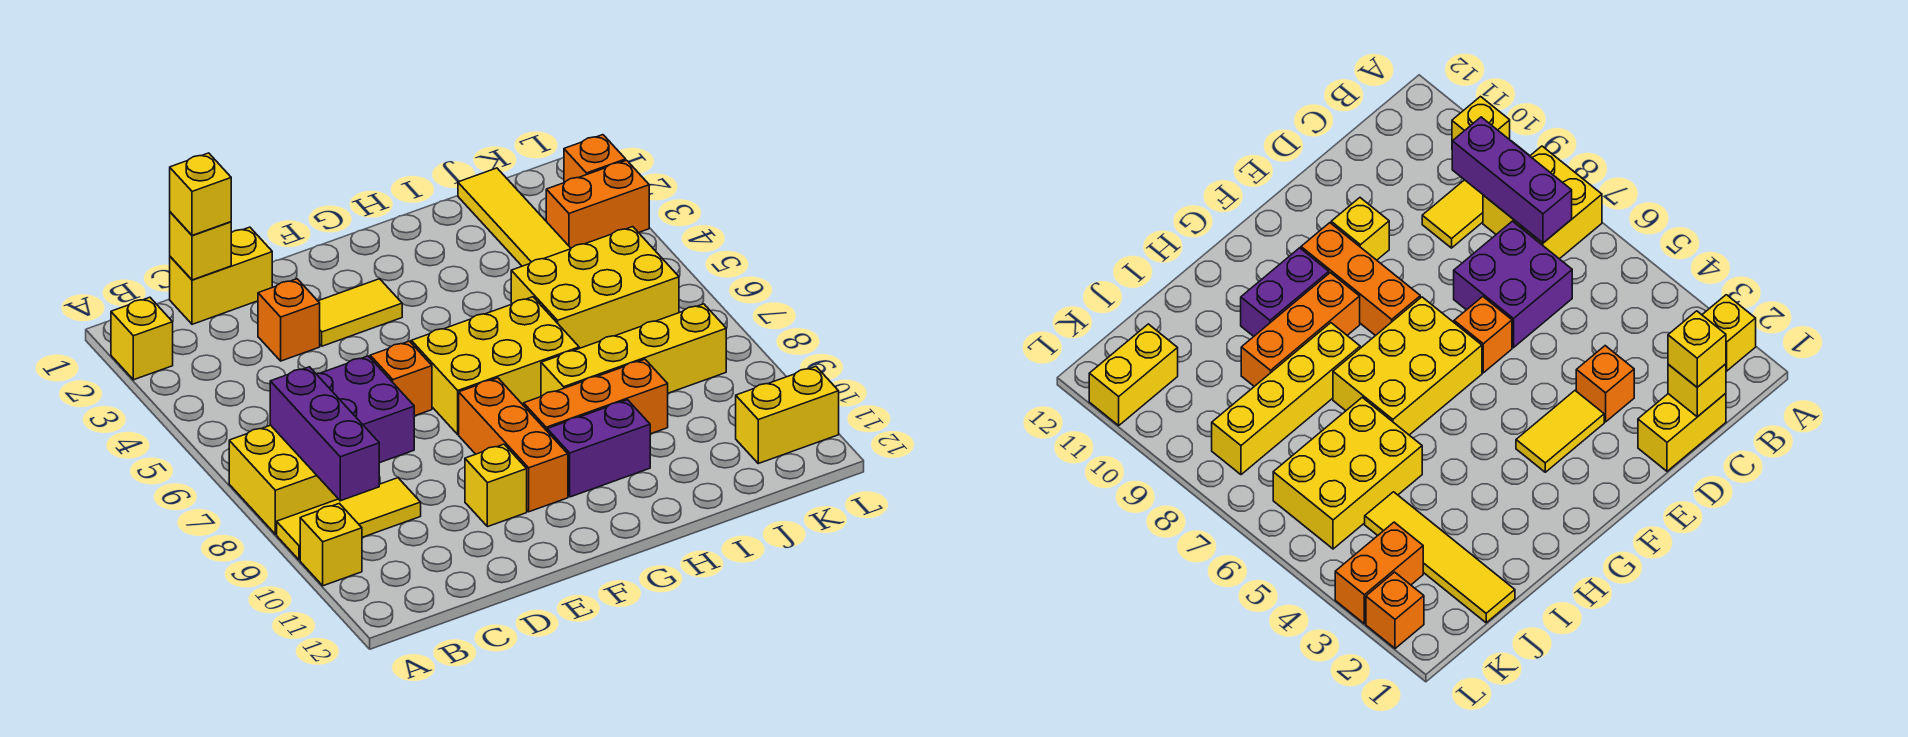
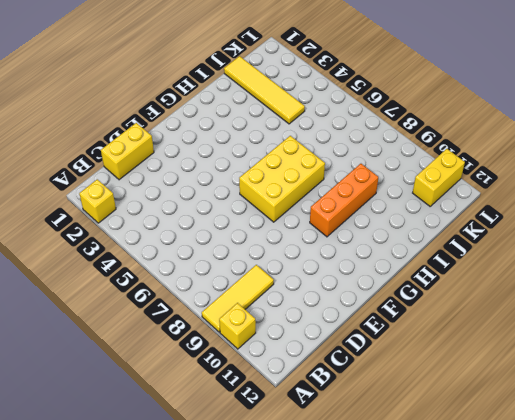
none -> yellow brick A7:B8 level 1
none -> purple brick C6:D7 level 1
none -> orange brick D3 level 1

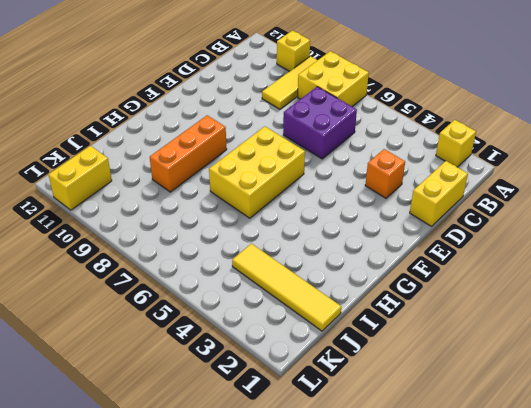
none -> yellow tile E3:F3 level 1
none -> orange brick E6 level 1
none -> yellow brick E10 level 1

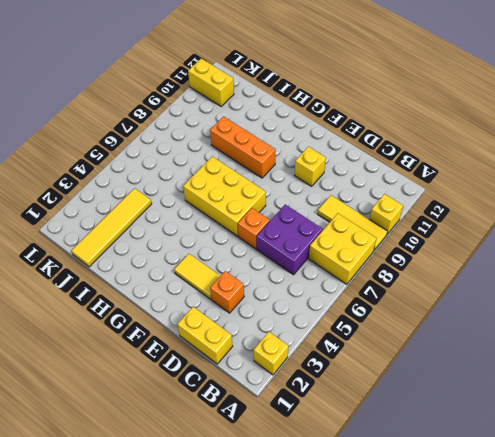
none -> orange brick F8:F10 level 1
none -> purple brick G10:H10 level 1
none -> yellow brick H8:K8 level 1

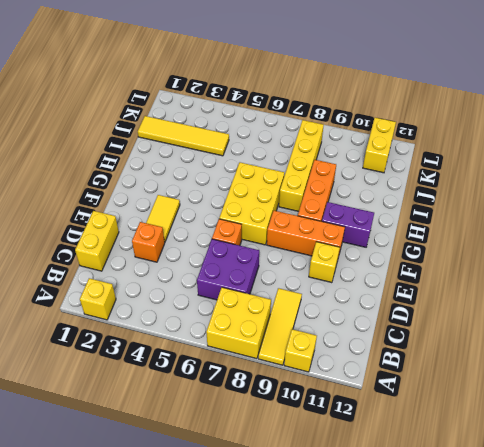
purple brick G10:G11 level 1 -> purple brick G10:H10 level 1
none -> yellow brick I5:K6 level 1
none -> orange brick K3:L3 level 1
none -> orange brick L2 level 1

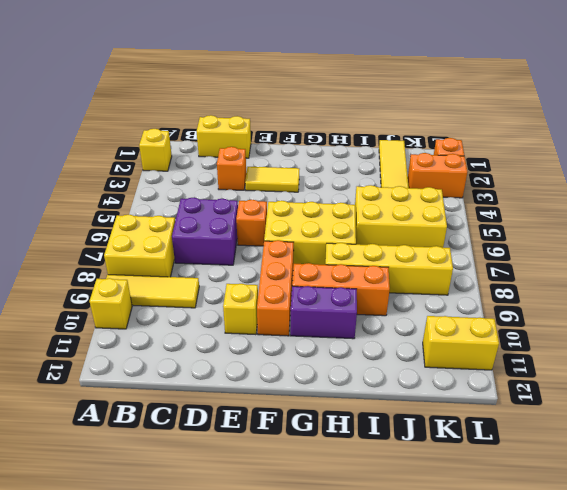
none -> purple brick B7:B9 level 2
none -> yellow brick C1 level 2
none -> yellow brick C1 level 3

